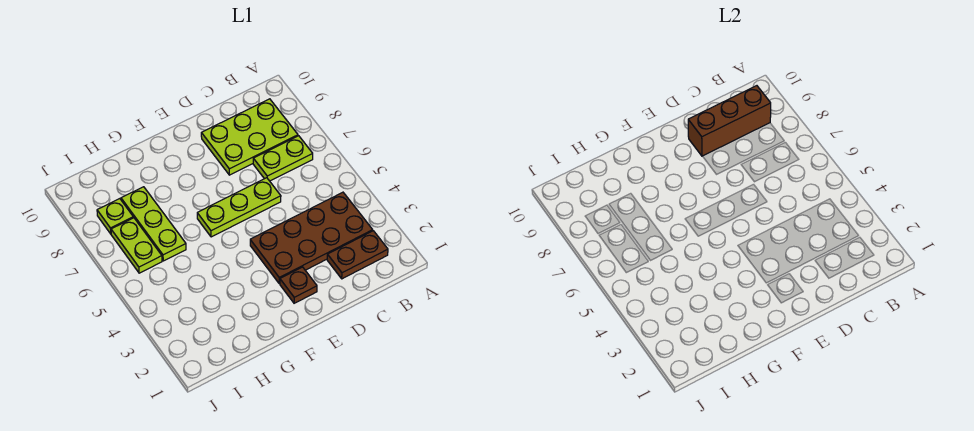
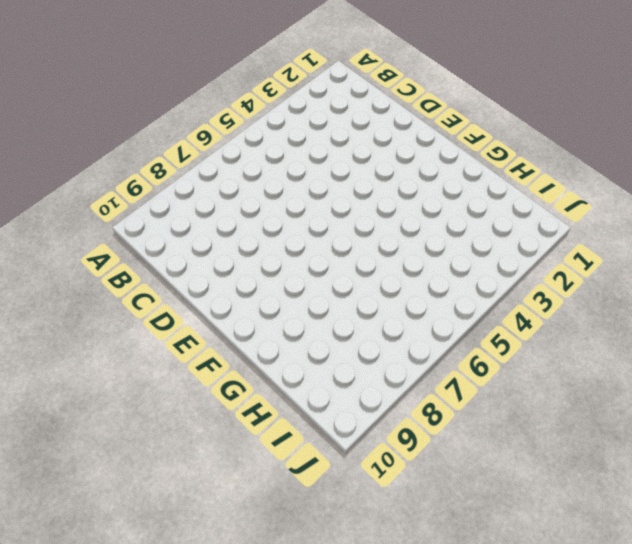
none -> brown plate B2:C2 level 1
none -> brown plate B3:E4 level 1

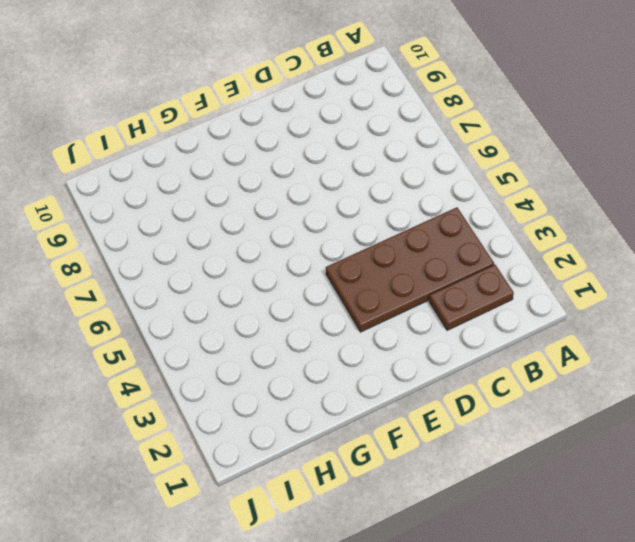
none -> lime plate B7:C7 level 1
none -> lime plate B8:D9 level 1

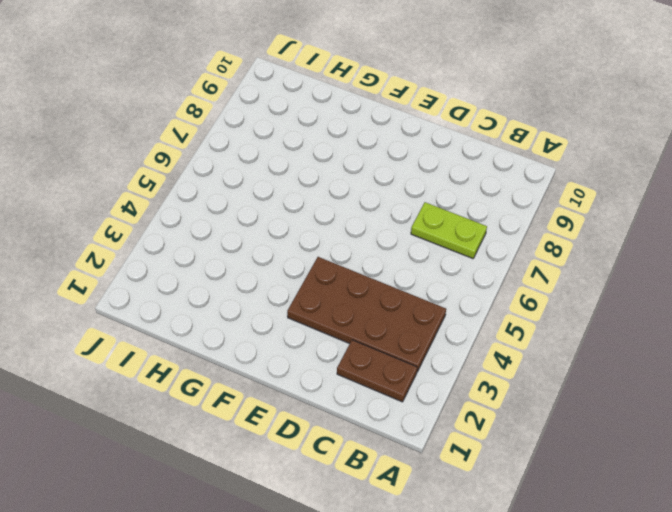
none -> lime plate B8:D9 level 1
none -> lime plate D6:F6 level 1

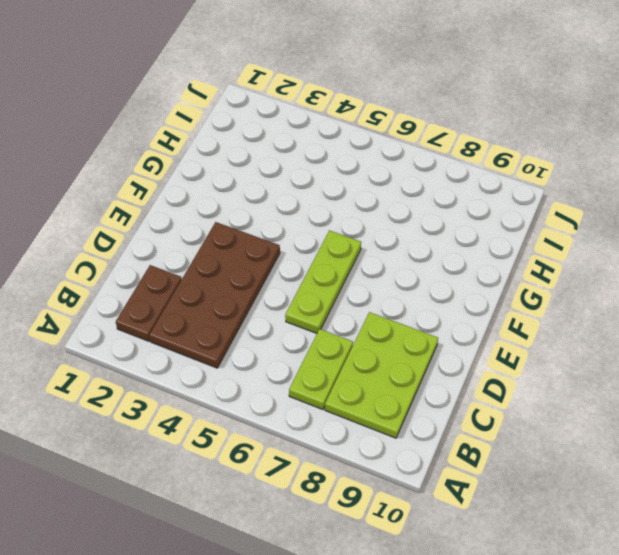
none -> brown plate E2 level 1
none -> lime plate H6:H8 level 1

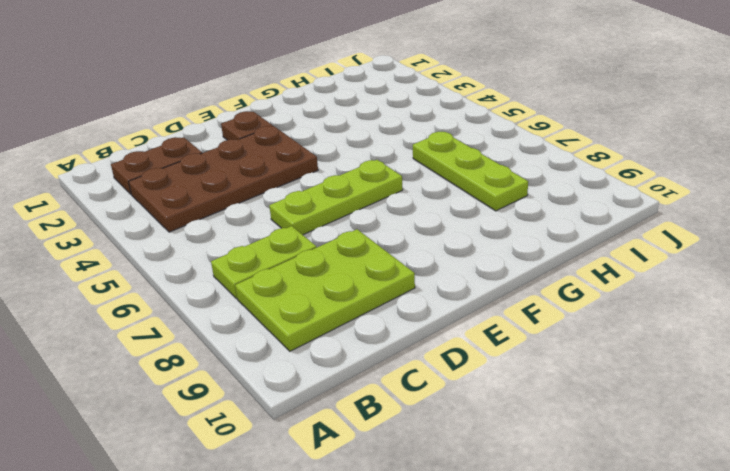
none -> lime plate I6:I7 level 1
none -> lime plate I8 level 1

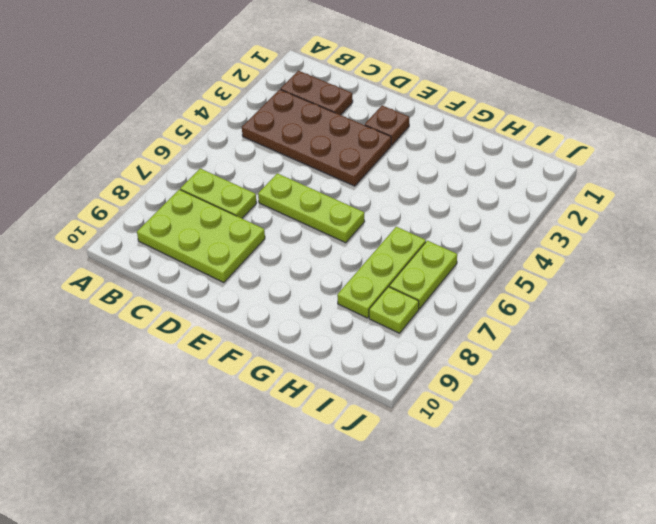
none -> brown brick B9:D9 level 2

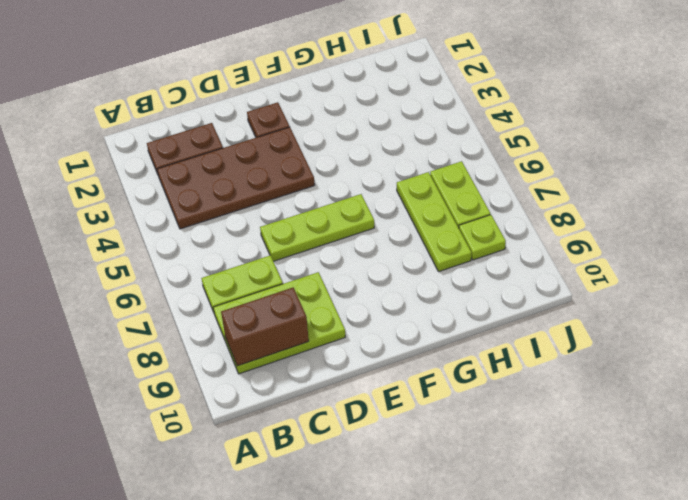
brown brick B9:C9 level 2 -> brown brick B9:D9 level 2

